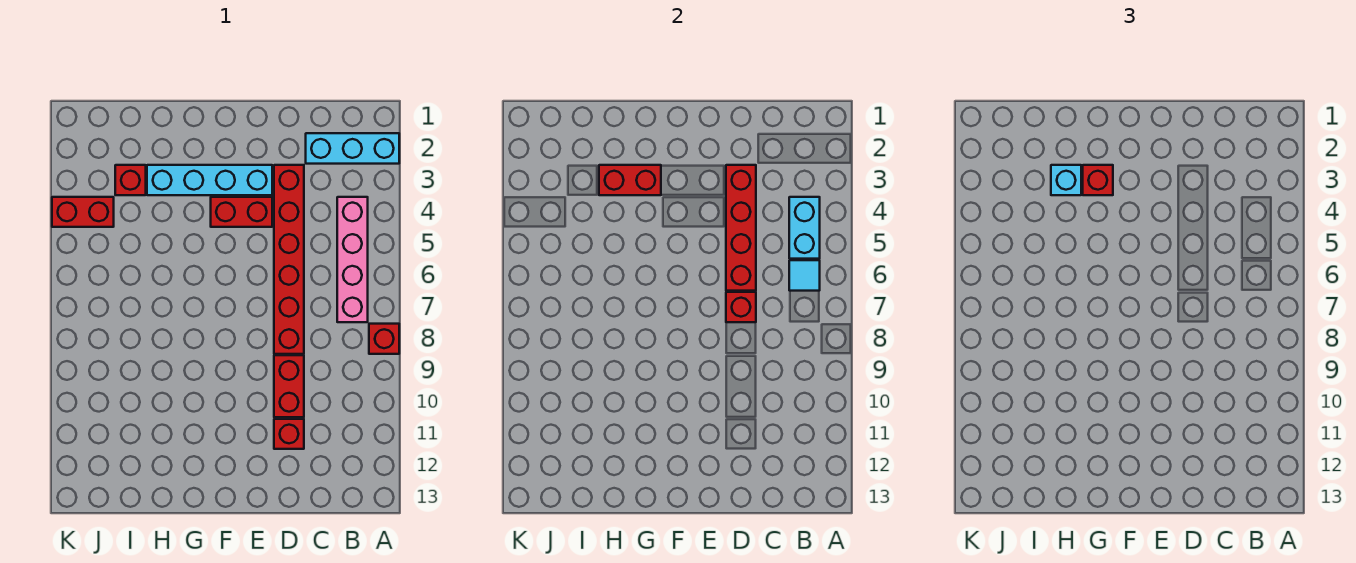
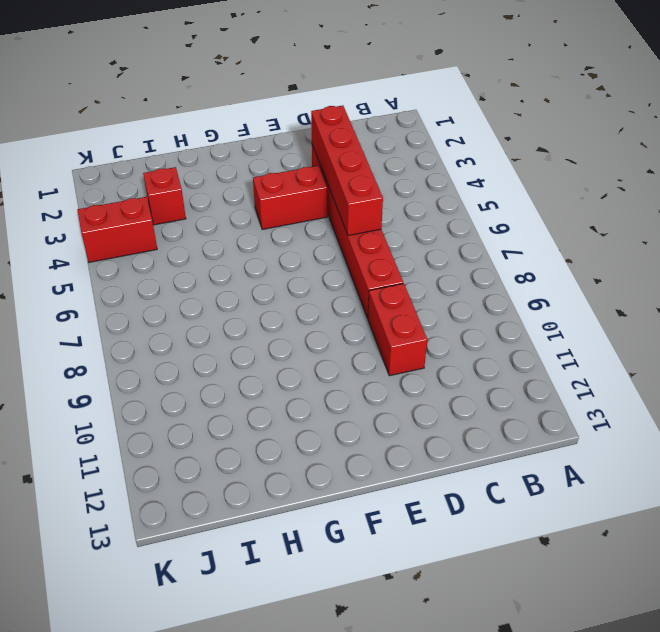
none -> cyan brick A2:C2 level 1
none -> red brick A8 level 1
none -> pink brick B4:B7 level 1

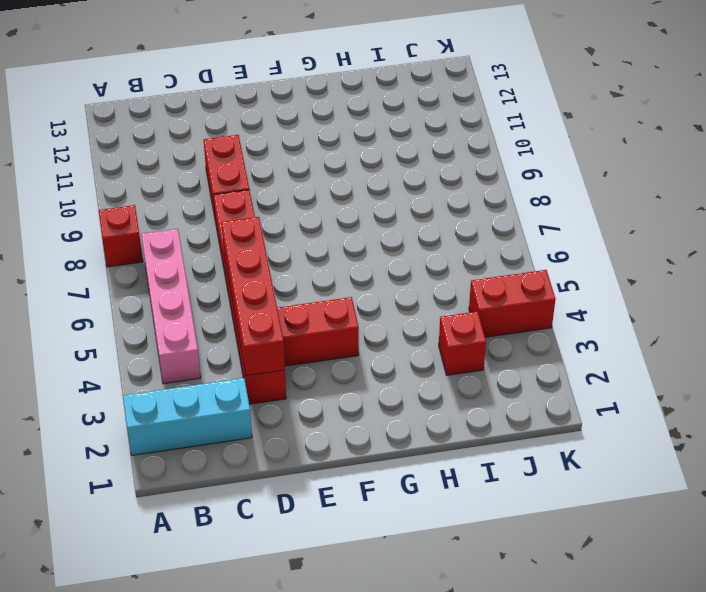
none -> red brick D11 level 1
none -> cyan brick E3:H3 level 1
none -> cyan brick B4:B5 level 2

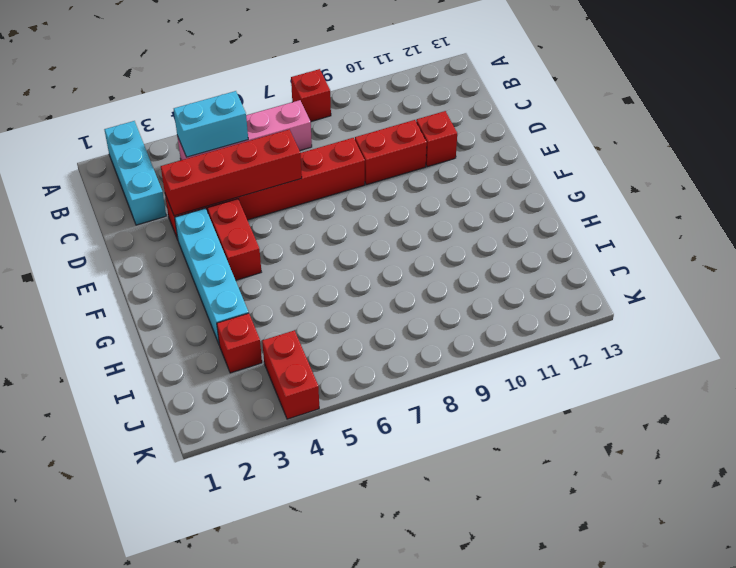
none -> cyan tile B6 level 2
none -> red brick D7 level 2
none -> red brick G3:H3 level 2

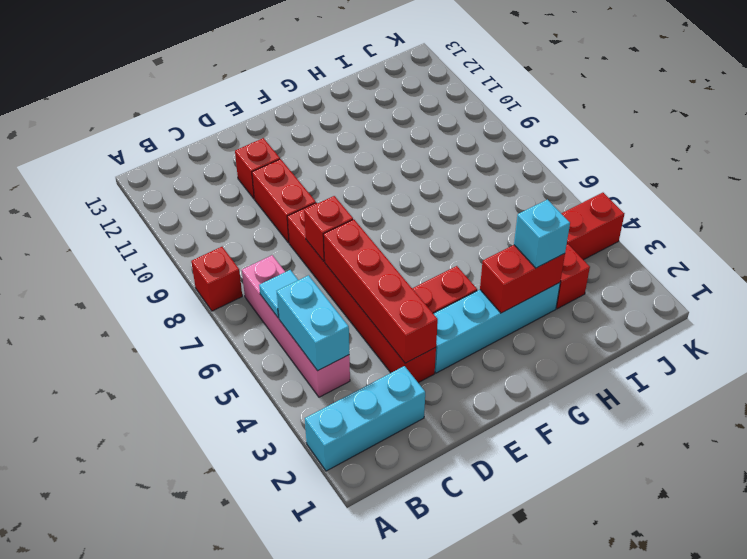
none -> red brick G3 level 3

